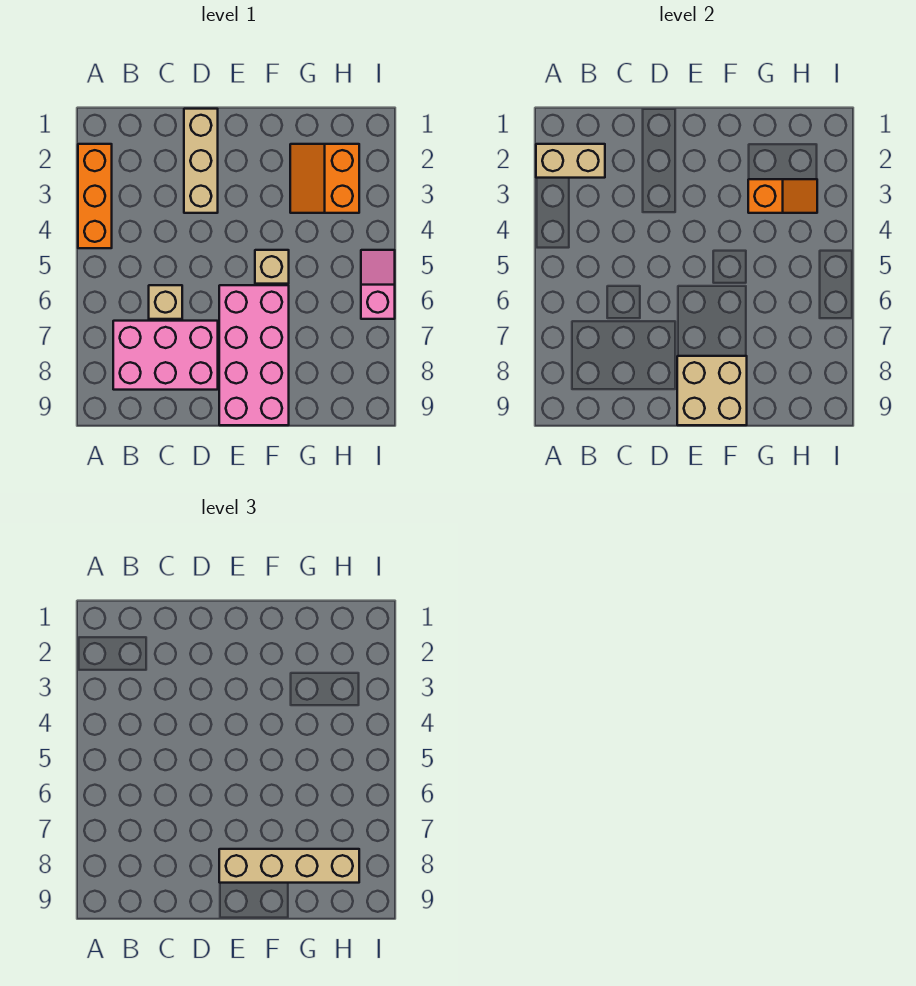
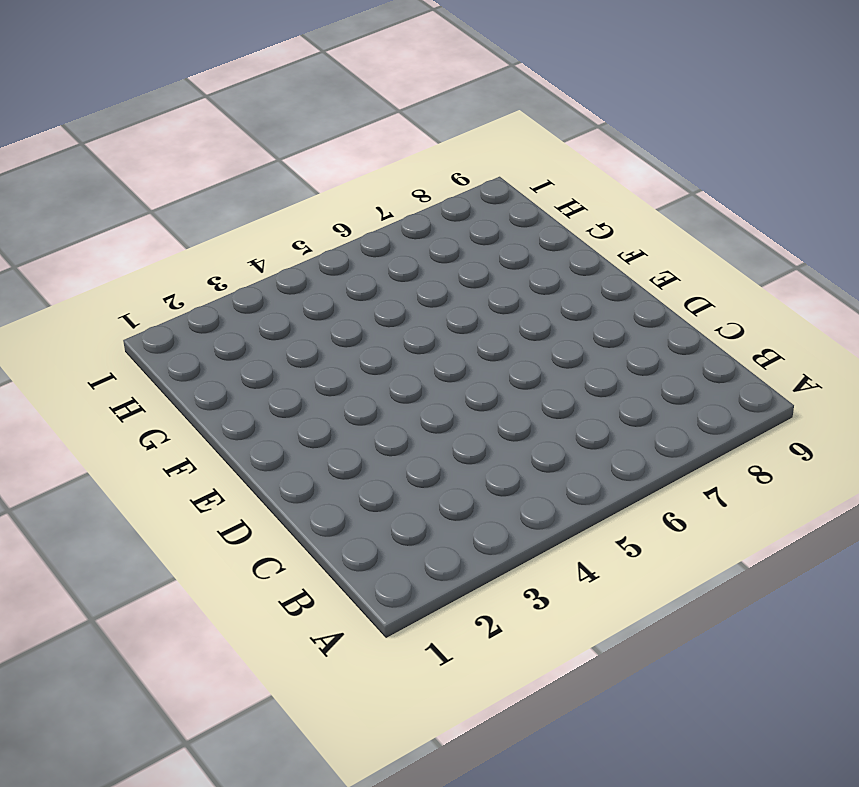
none -> orange brick A2:A4 level 1
none -> pink brick B7:D8 level 1
none -> tan brick C6 level 1

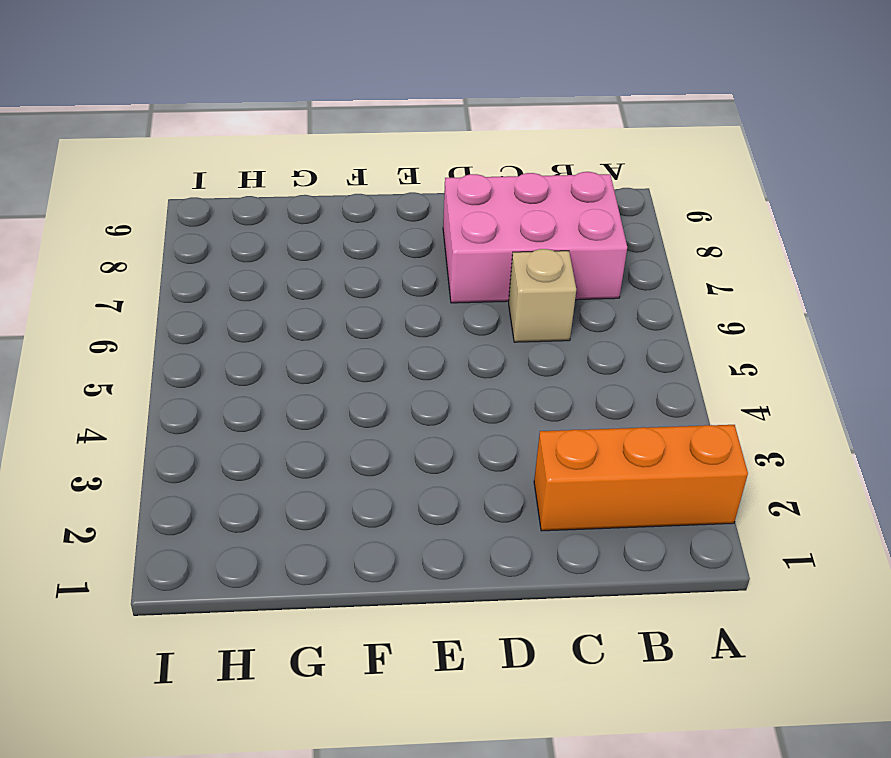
orange brick A2:C2 level 1 -> orange brick A2:A4 level 1
none -> tan brick D1:D3 level 1
none -> pink brick E6:F9 level 1
none -> tan brick F5 level 1

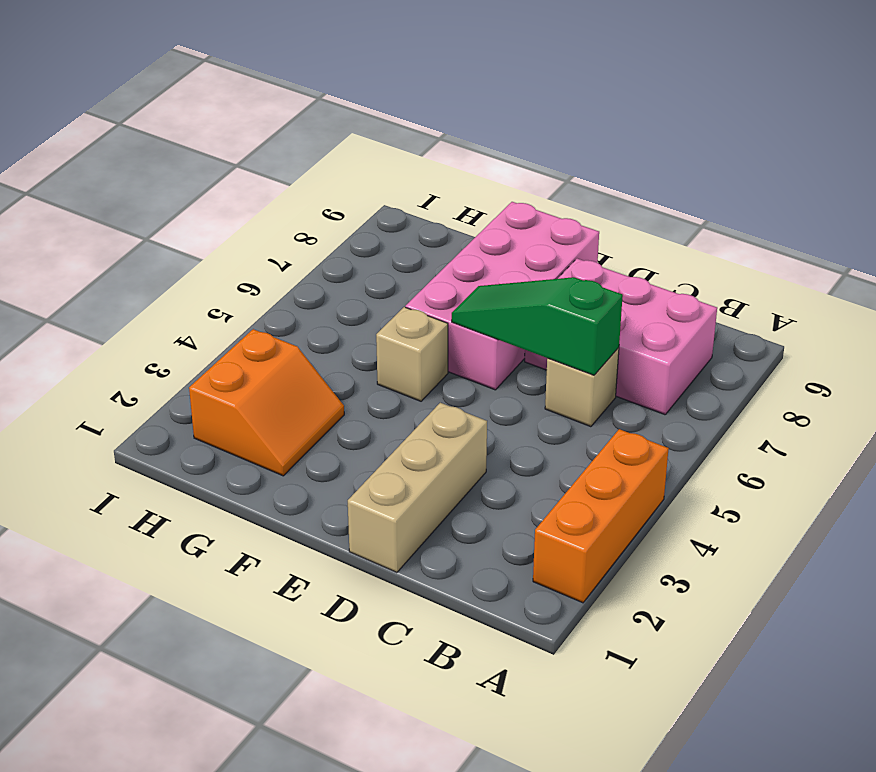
green slope C6:E6 level 2 top C -> none
none -> pink slope I5:I6 level 1 top 6
none -> tan brick A2:B2 level 2
none -> tan brick E8:F9 level 2

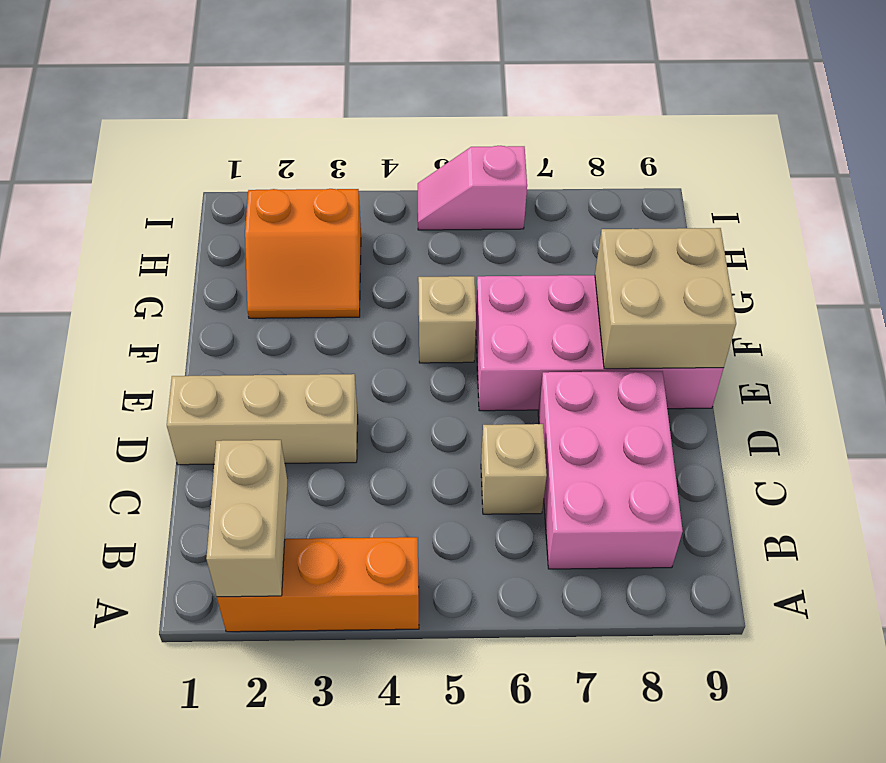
none -> orange slope G3:H3 level 2 top G
none -> tan brick E8:H8 level 3

